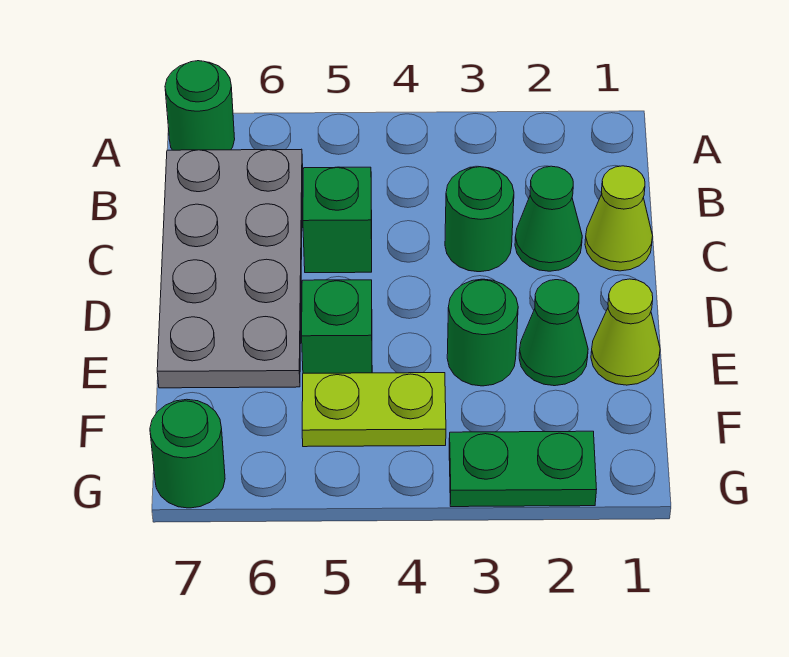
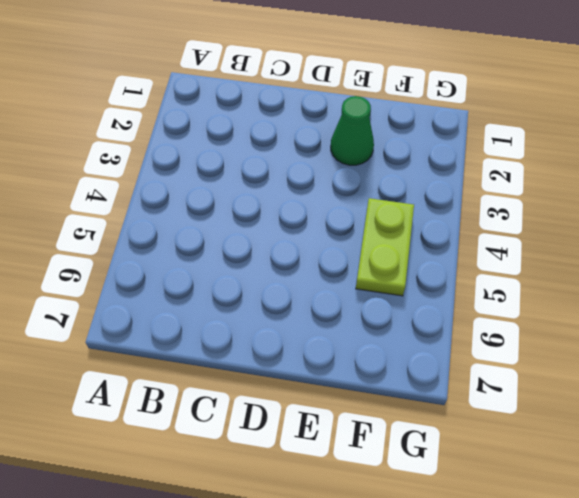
none -> green round brick A7 level 1
none -> grey plate B6:E7 level 1
none -> lime cone C1 level 1

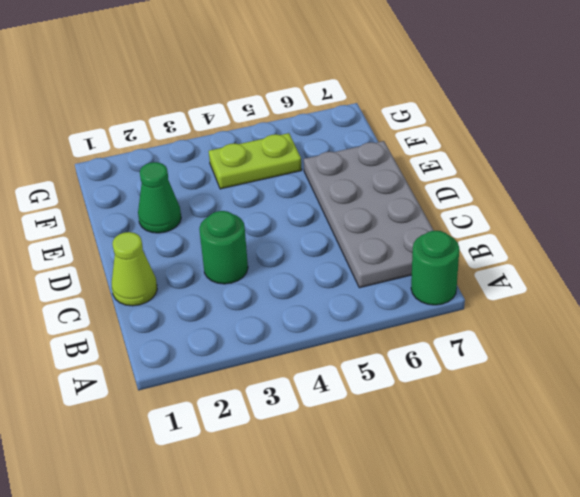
none -> green cone C2 level 1
none -> green brick C5 level 1
none -> lime cone E1 level 1

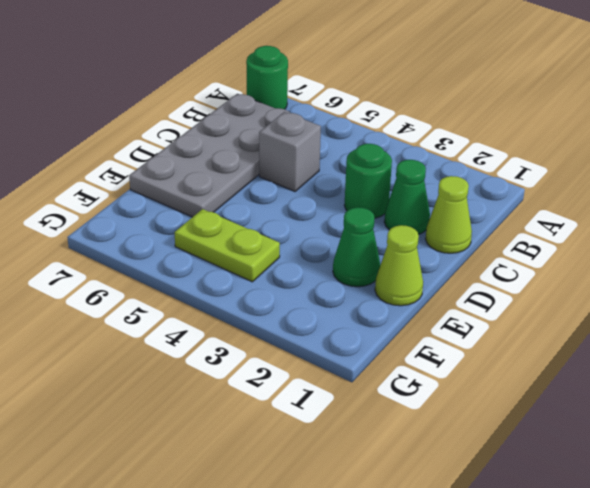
grey brick C5 level 1 -> green brick C5 level 1
none -> green round brick E3 level 1
none -> green brick E5 level 1
none -> green plate G2:G3 level 1

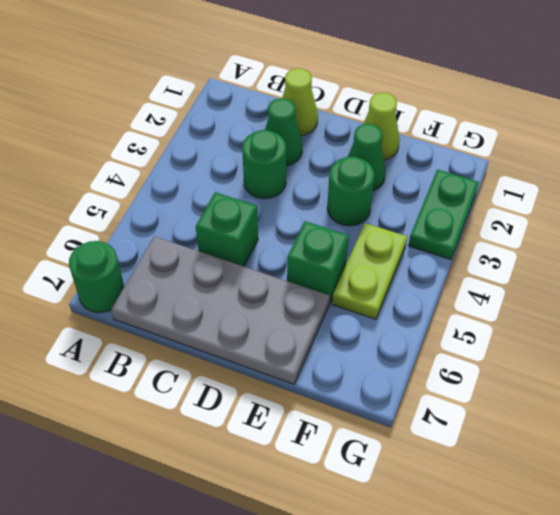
none -> green round brick G7 level 1

